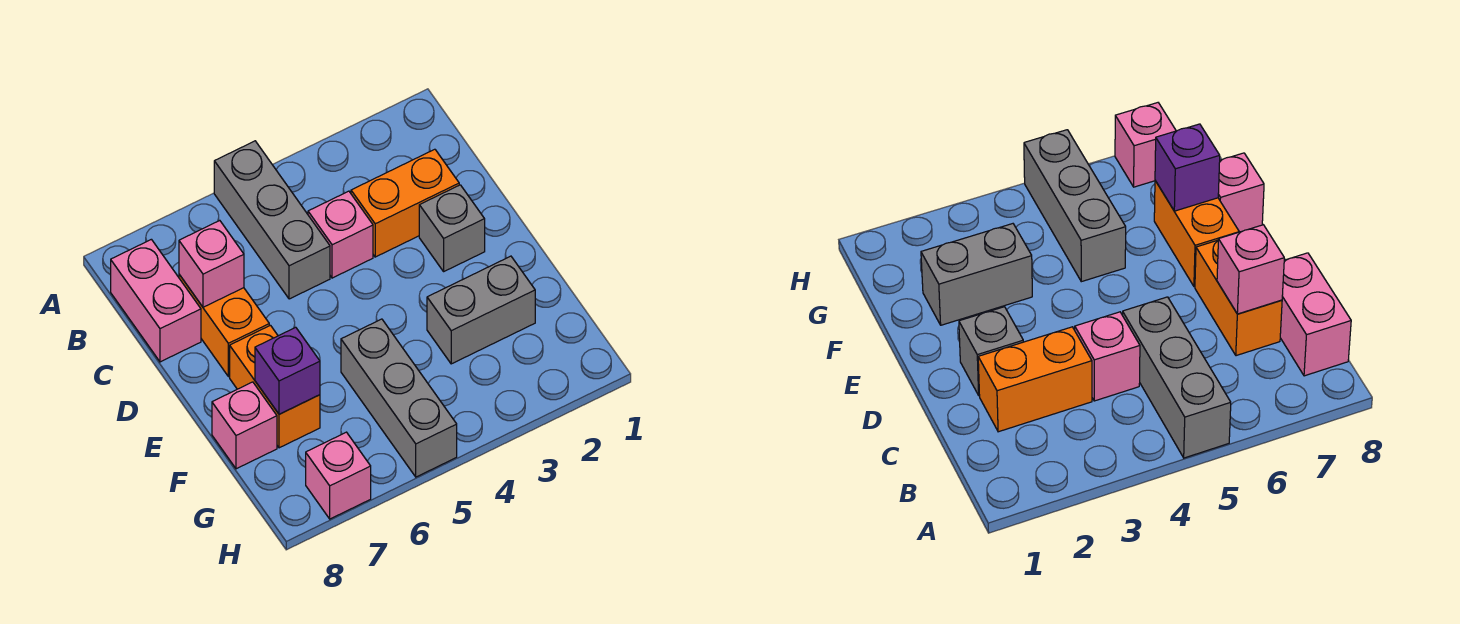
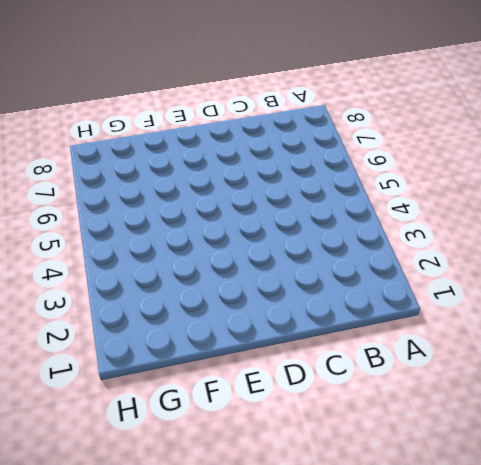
none -> grey brick A5:C5 level 1
none -> pink brick B8:C8 level 1
none -> orange brick C2:C3 level 1

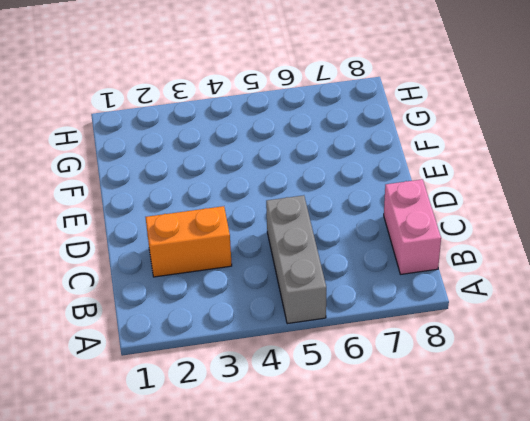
none -> pink brick C4 level 1
none -> orange brick C7:D7 level 1
none -> grey brick D2 level 1

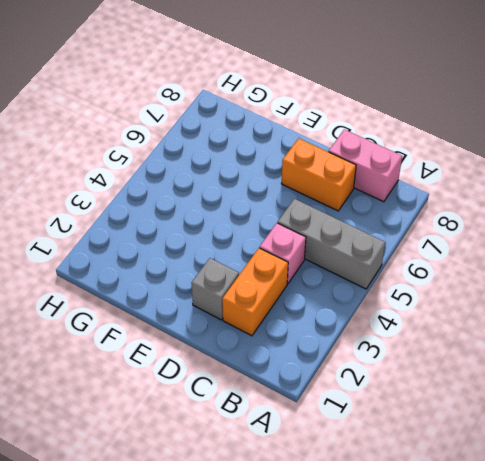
none -> orange brick E7:F7 level 1
none -> grey brick F2:F3 level 1
none -> grey brick F5:H5 level 1

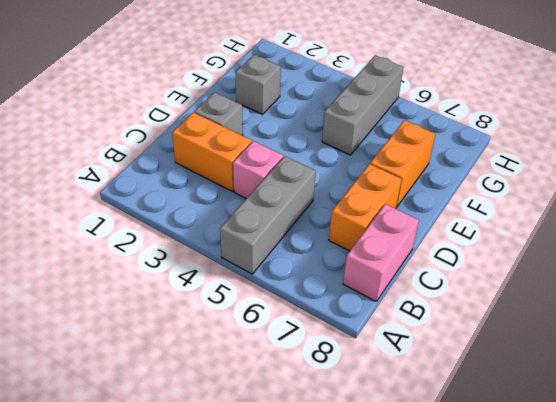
grey brick F2 level 1 -> grey brick F2:F3 level 1
none -> pink brick F8 level 1
none -> pink brick H7 level 1
none -> pink brick C7 level 2

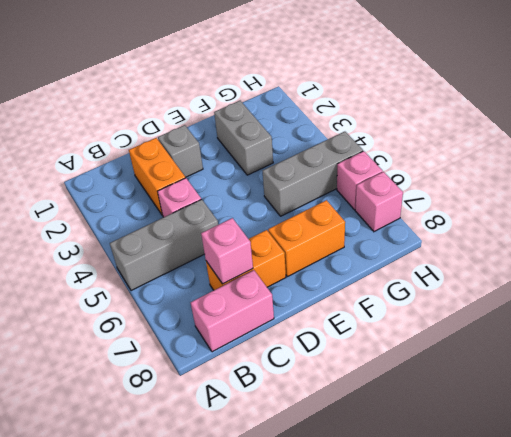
pink brick H6 level 1 -> pink brick F8 level 1
none -> purple brick F7 level 2

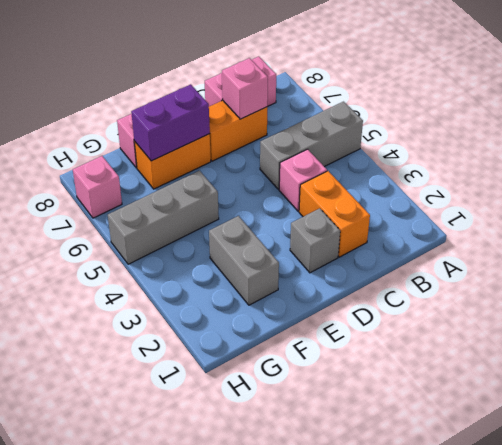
purple brick E7:F7 level 2 -> purple brick F7 level 2

